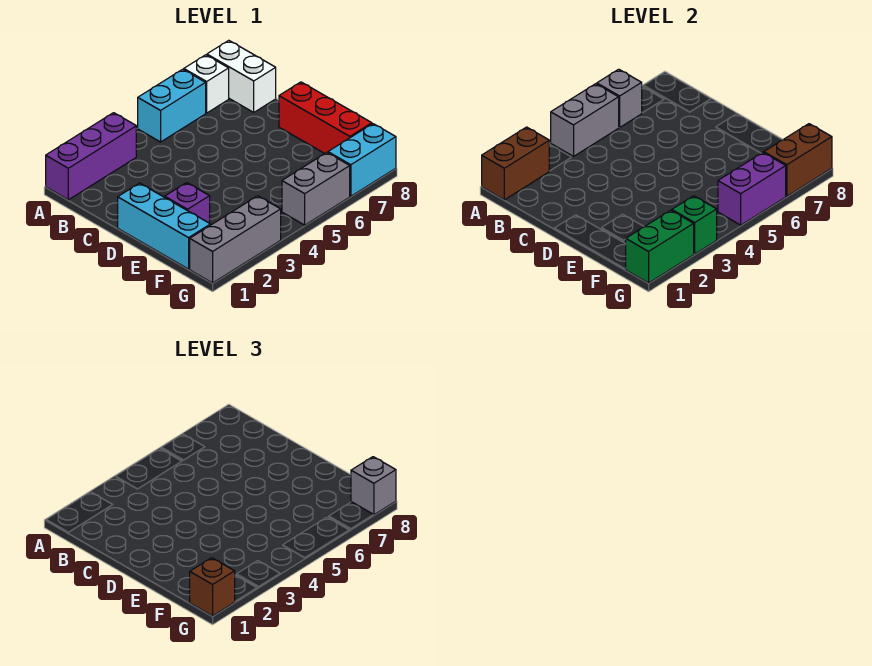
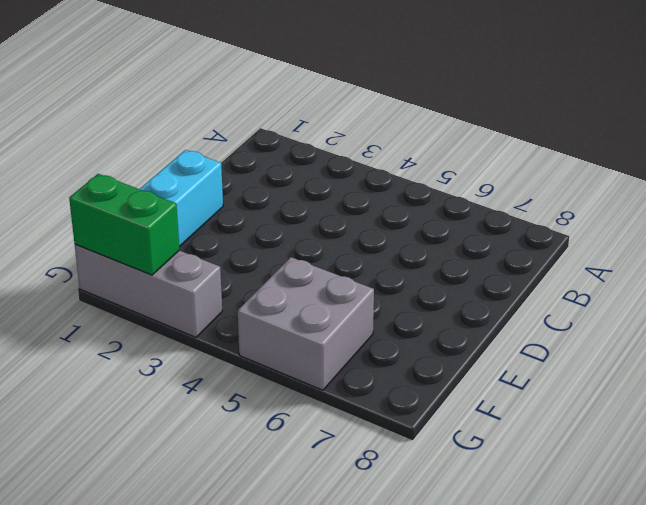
grey brick F5:G6 level 1 -> grey brick G5:G6 level 1
none -> purple brick A1:A3 level 1
none -> cyan brick A5:A6 level 1
none -> white brick A7 level 1

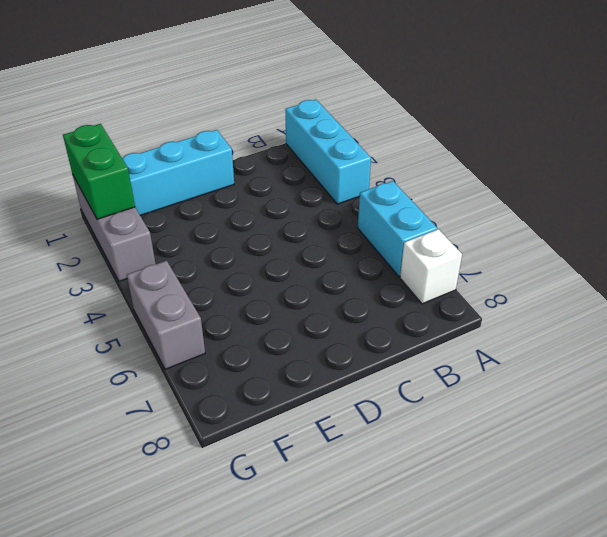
cyan brick A1:A3 level 1 -> purple brick A1:A3 level 1
none -> white brick A8:B8 level 1
none -> red brick D8:F8 level 1
none -> purple brick E2 level 1

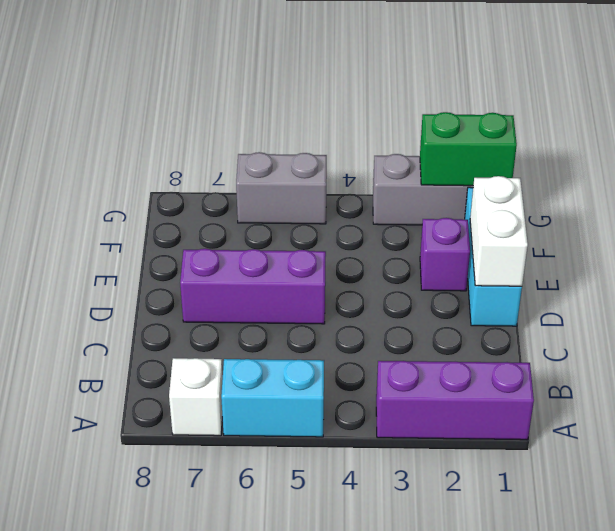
white brick D1:E1 level 2 -> white brick A8:B8 level 1
purple brick D5:D7 level 1 -> none
none -> red brick D8:F8 level 1
none -> cyan brick G7:G8 level 1
none -> brown brick A1:A2 level 2

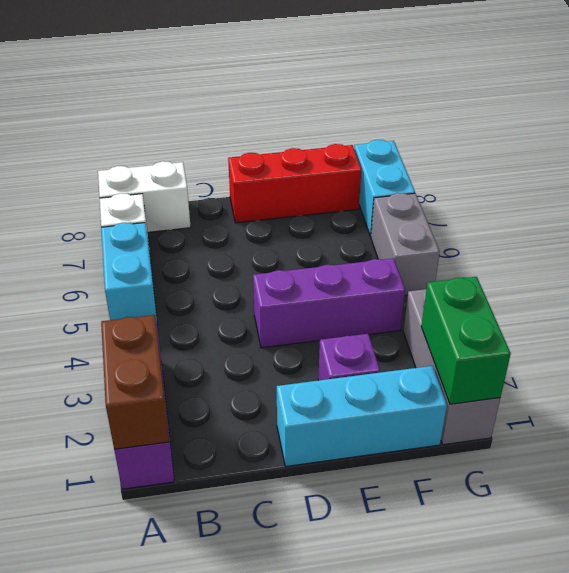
purple brick D4:F4 level 1 -> none
none -> grey brick A4:A5 level 2
none -> grey brick A6 level 2
none -> green brick G3 level 2

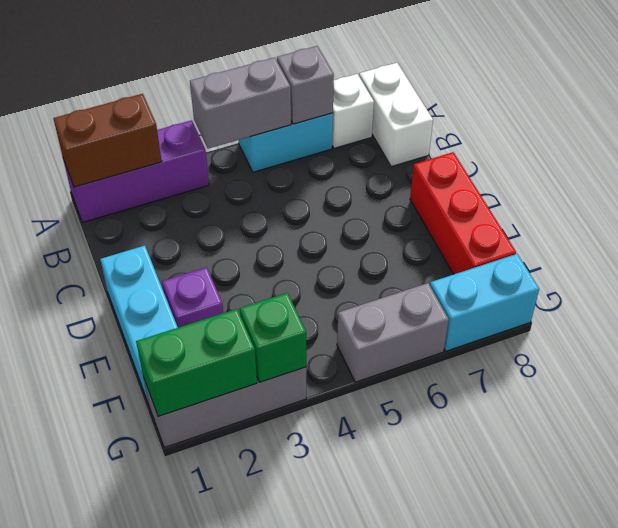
none -> purple brick G5:G6 level 2
none -> brown brick G7:G8 level 2
none -> brown brick G1 level 3

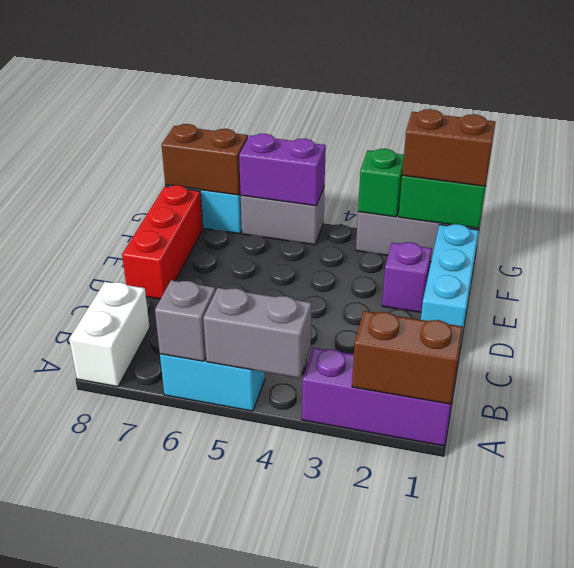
brown brick G1:G2 level 3 -> brown brick G1 level 3
none -> white brick A7 level 1
none -> grey brick G8 level 3

